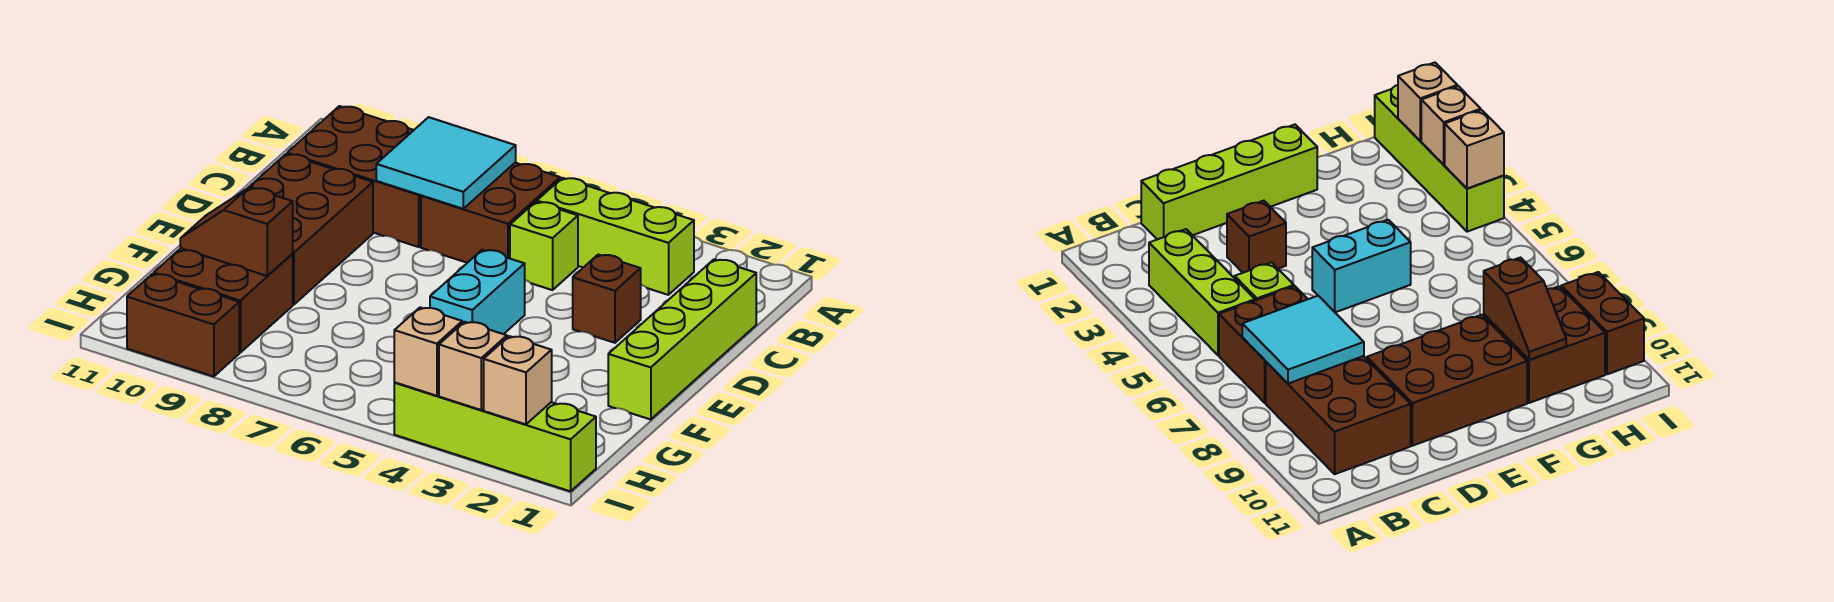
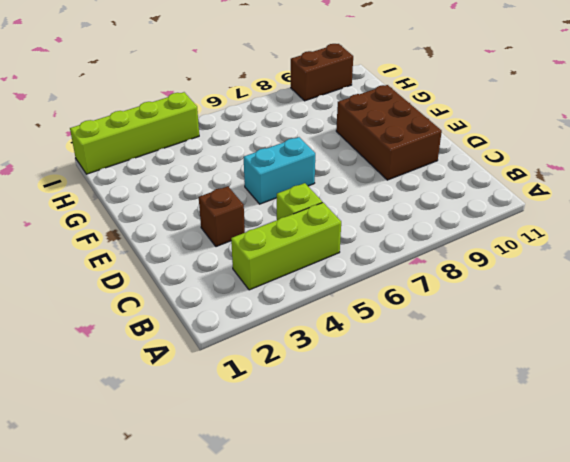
cyan brick E5:E6 level 1 -> cyan brick E5:F5 level 1
none -> brown brick B6:C7 level 1
none -> brown brick B8:C10 level 1
none -> lime brick C1:F1 level 1

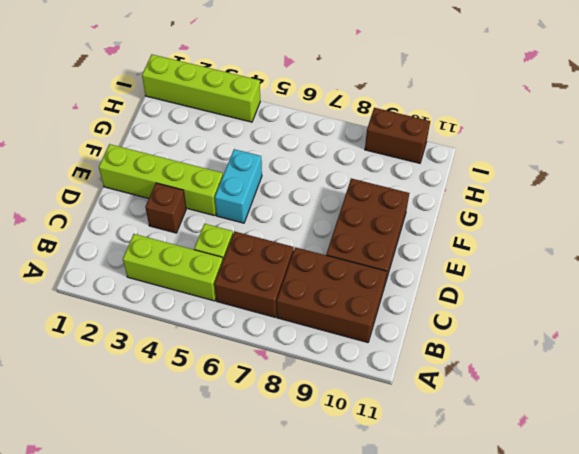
lime brick E1:E4 level 1 -> lime brick C1:F1 level 1
none -> brown brick G9:H10 level 1
none -> cyan tile B7:C8 level 2
none -> brown slope G9:G10 level 2 top 9

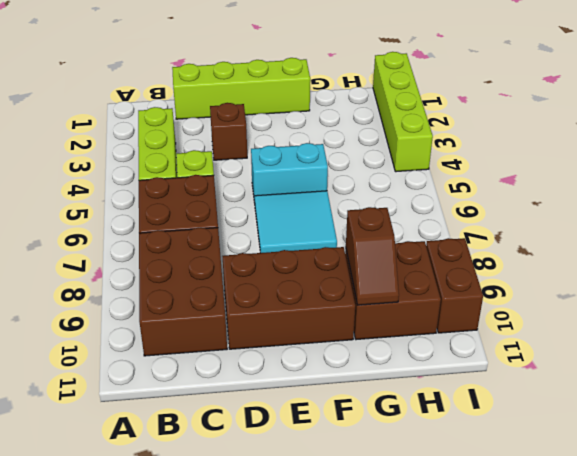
cyan tile E6:F7 level 1 -> cyan tile B7:C8 level 2
none -> tan brick I2 level 2
none -> tan brick I3 level 2
none -> tan brick I4 level 2

